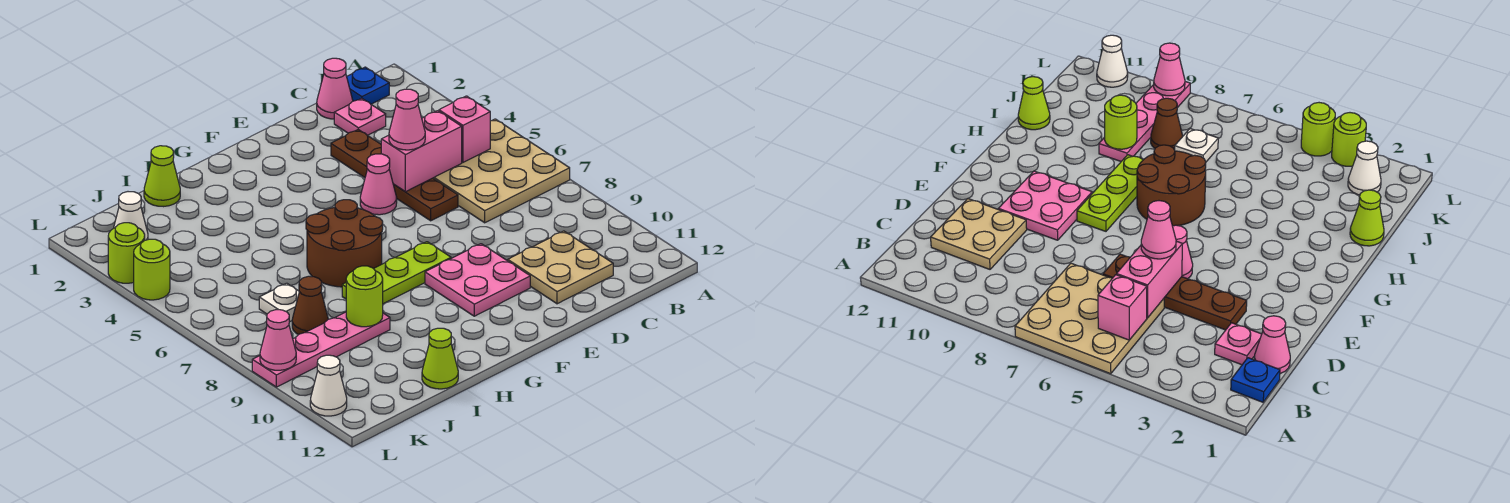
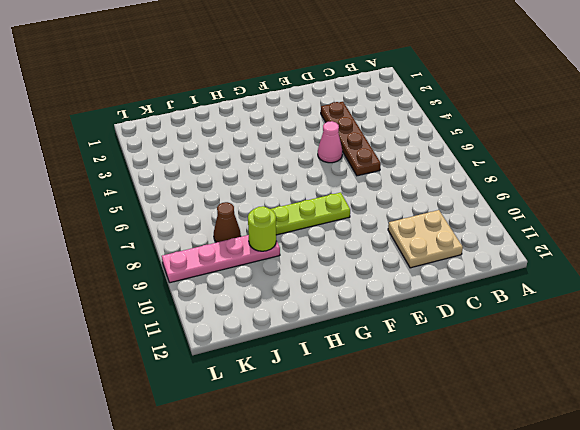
none -> tan plate A5:C7 level 1
none -> blue plate B1 level 1
none -> pink cone C1 level 1

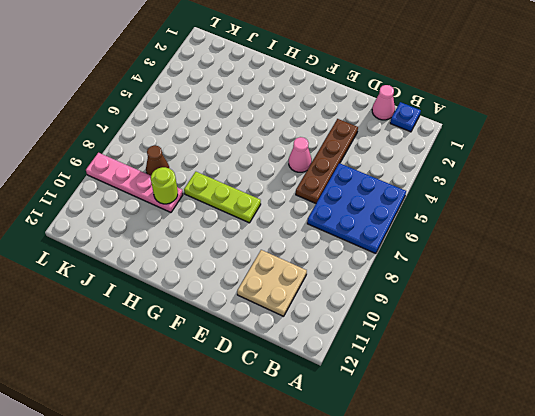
blue plate A5:C7 level 1 -> tan plate A5:C7 level 1
none -> pink plate C2 level 1
none -> pink plate E9:F10 level 1
none -> brown round brick G6:H7 level 1

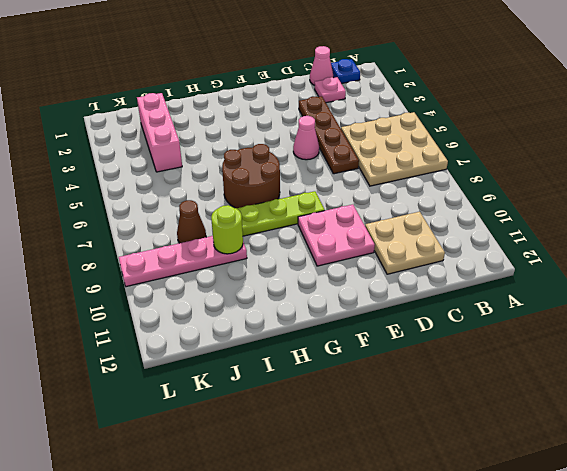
pink brick J2:J4 level 1 -> none
none -> lime cone I1 level 1
none -> lime cone I12 level 1
none -> white plate J7 level 1

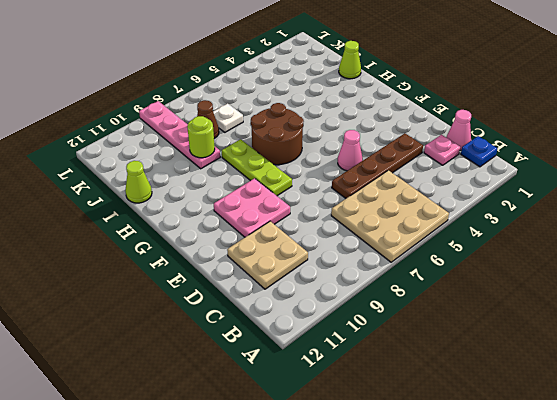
none -> white cone K2 level 1
none -> lime round brick L3 level 1
none -> lime round brick L4 level 1

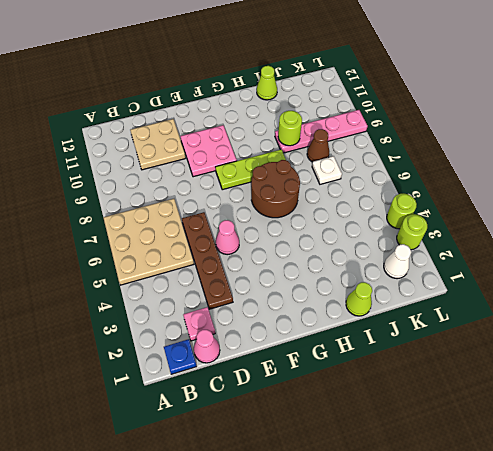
none -> white cone L11 level 1
none -> pink brick B5 level 2
none -> pink brick C5:D5 level 2

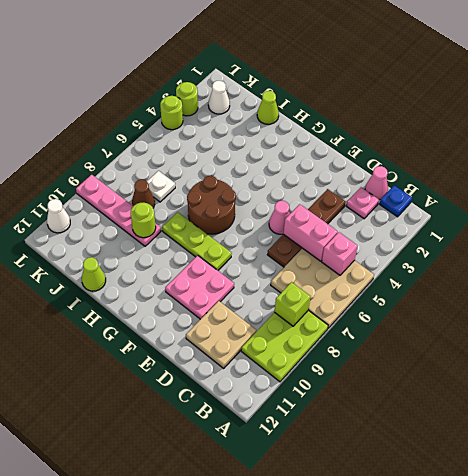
lime plate A8:B10 level 1 -> none
lime brick B8 level 2 -> none
none -> pink cone L9 level 2
none -> pink cone D5 level 3

